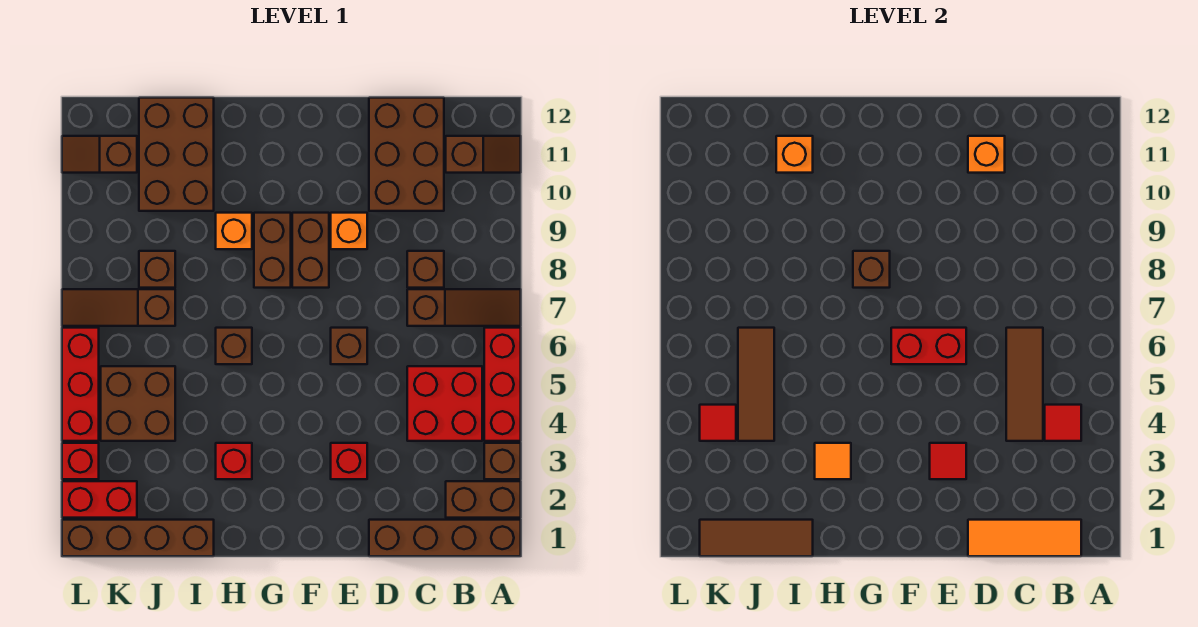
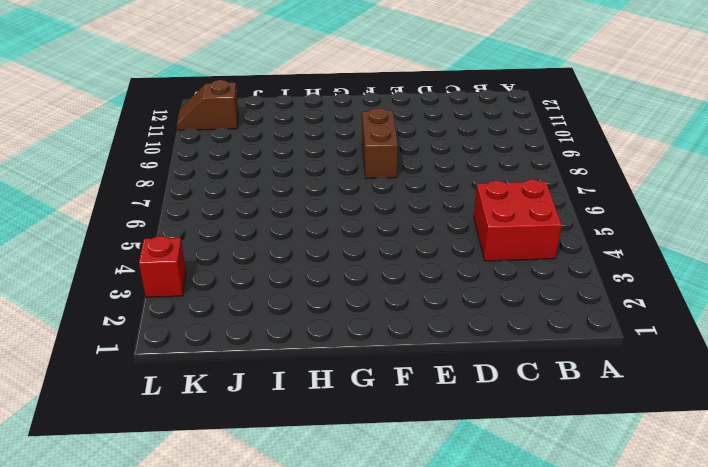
none -> brown brick A1:D1 level 1
none -> brown brick A2:B2 level 1
none -> brown brick A3 level 1
none -> red brick A4:A6 level 1

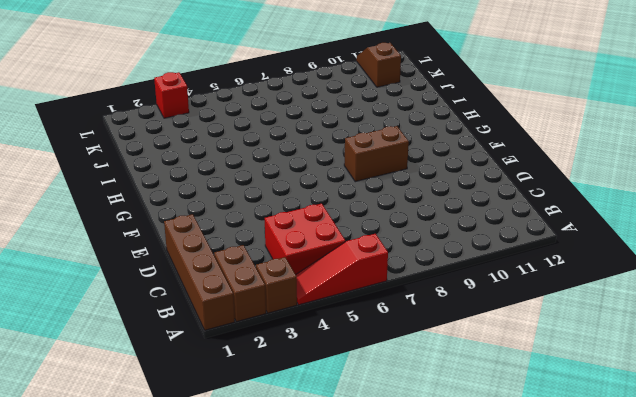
red slope A4:A6 level 1 top 6 -> red brick A4:A6 level 1
none -> brown slope A7:C7 level 1 top C
none -> brown slope A11:B11 level 1 top B
none -> brown brick C8 level 1
none -> brown brick C10:D12 level 1

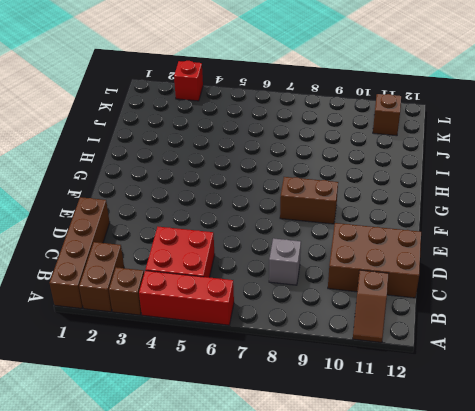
grey brick C8 level 1 -> brown brick C8 level 1
none -> brown slope A7:C7 level 1 top C
none -> red brick E3 level 1
none -> brown brick E6 level 1
none -> orange brick E9 level 1

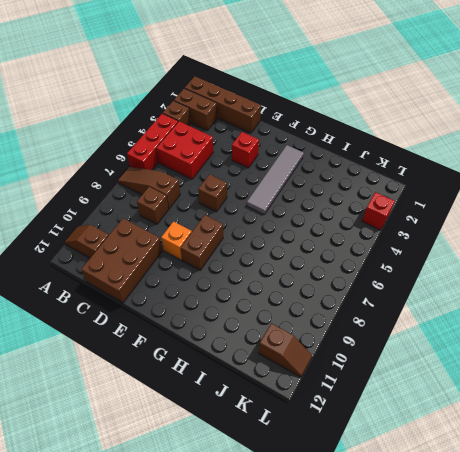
grey tile G2:G5 level 1 -> none
none -> brown brick G8:G9 level 1
none -> red brick H3 level 1
none -> brown brick H6 level 1
none -> orange brick H9 level 1

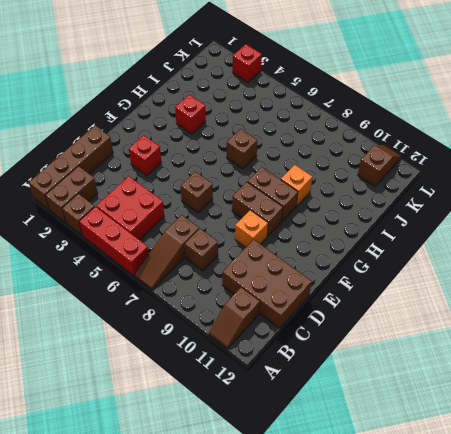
none -> brown brick I1:L1 level 1
none -> brown brick I10:J12 level 1
none -> brown brick J4:K5 level 1
none -> brown slope J7:L7 level 1 top J

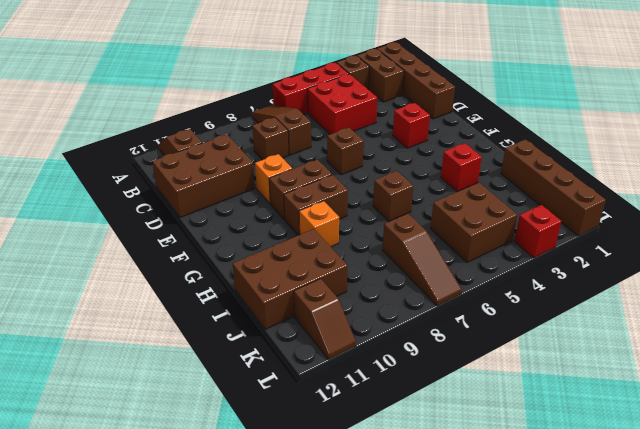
none -> brown brick J8 level 1
none -> red brick K2:L2 level 1
none -> red brick L4:L6 level 1
none -> orange tile B1:D1 level 2

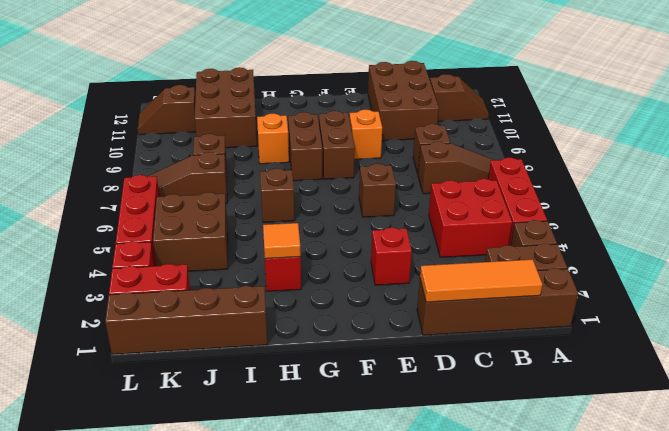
none -> red tile B4 level 2
none -> brown tile C4:C6 level 2
none -> orange brick D11 level 2
none -> red tile E3 level 2

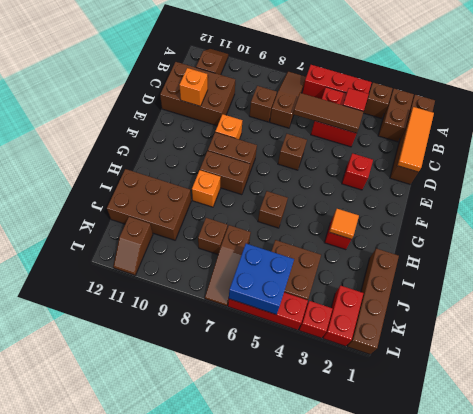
blue brick K5:L6 level 2 -> none
none -> red tile E3 level 2
none -> red brick E6:F6 level 2
none -> brown brick G8 level 2
none -> brown tile I1:K1 level 2

